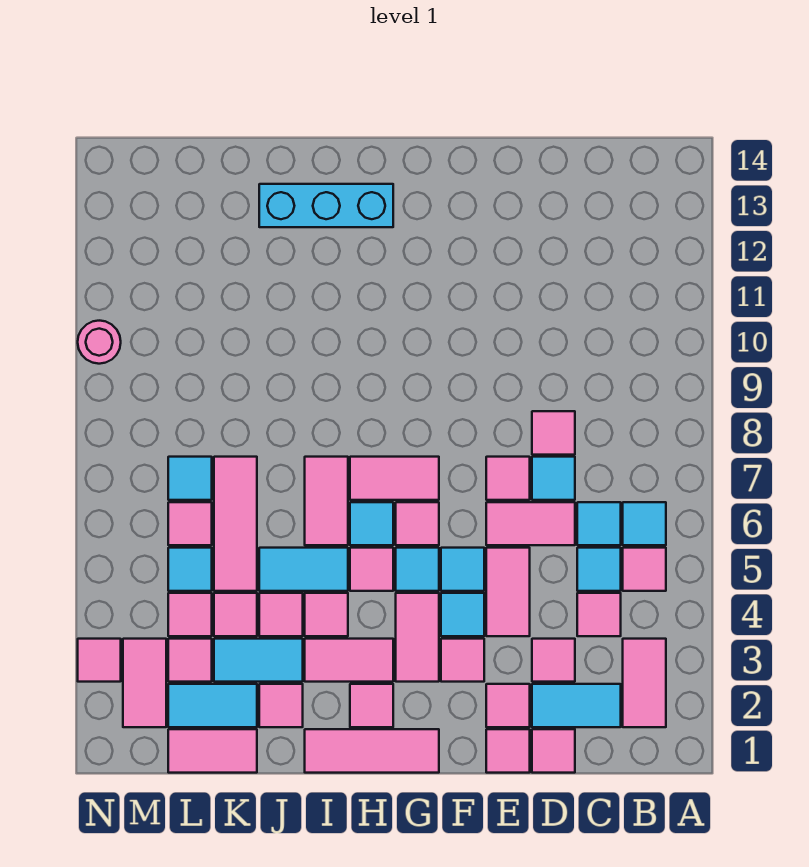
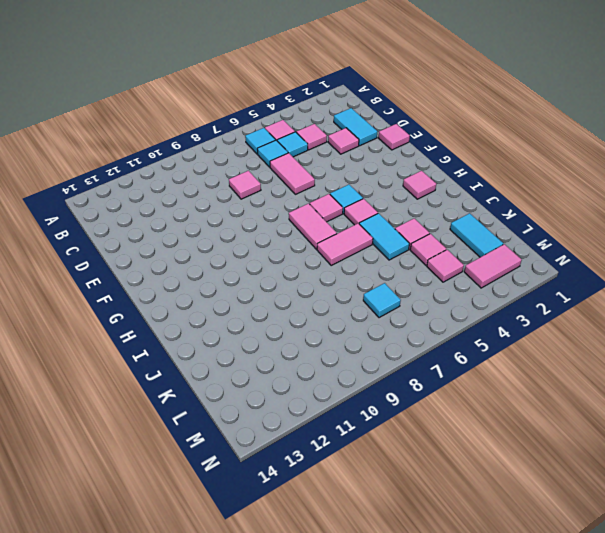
none -> pink tile B2:B3 level 1
none -> pink tile D1 level 1
none -> cyan tile D7 level 1
none -> pink tile E2 level 1

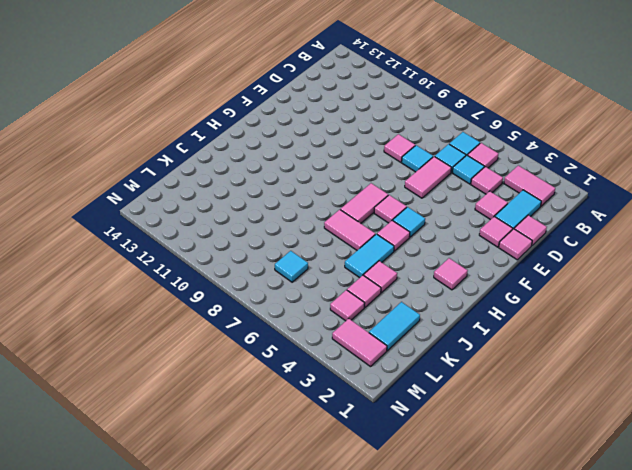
none -> pink tile E4:E5 level 1
none -> pink tile E7 level 1
none -> pink tile F3 level 1
none -> cyan tile F4 level 1

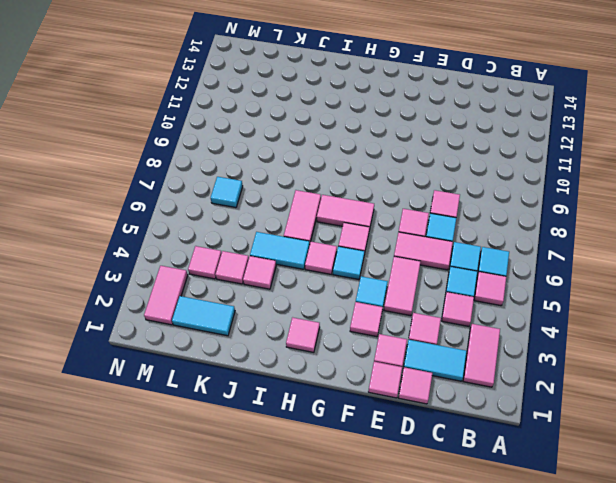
none -> cyan tile F5 level 1
none -> pink tile G1:I1 level 1
none -> pink tile G3:G4 level 1
none -> pink tile H3:I3 level 1

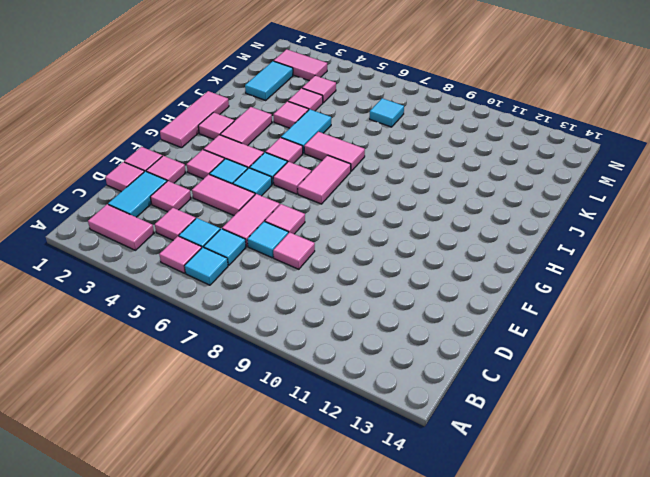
none -> cyan tile H6 level 1
none -> cyan brick H13:J13 level 1
none -> pink tile I4 level 1
none -> pink tile J2 level 1

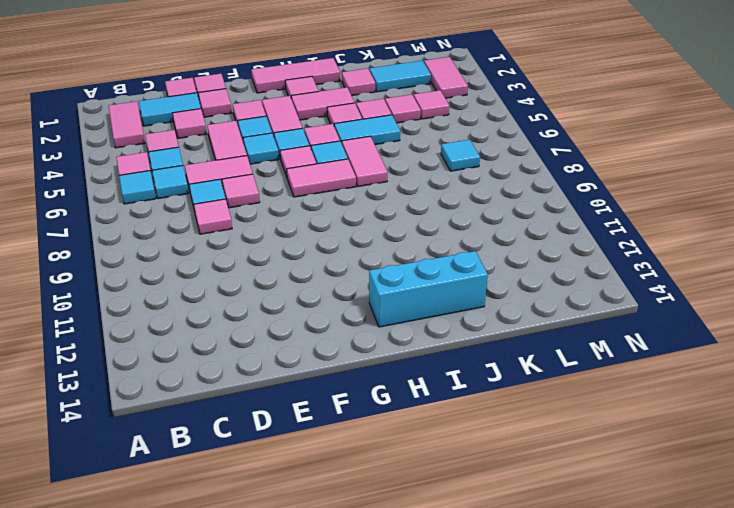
none -> cyan tile J3:K3 level 1
none -> pink tile K1:L1 level 1
none -> pink tile K5:K7 level 1
none -> pink tile L3 level 1

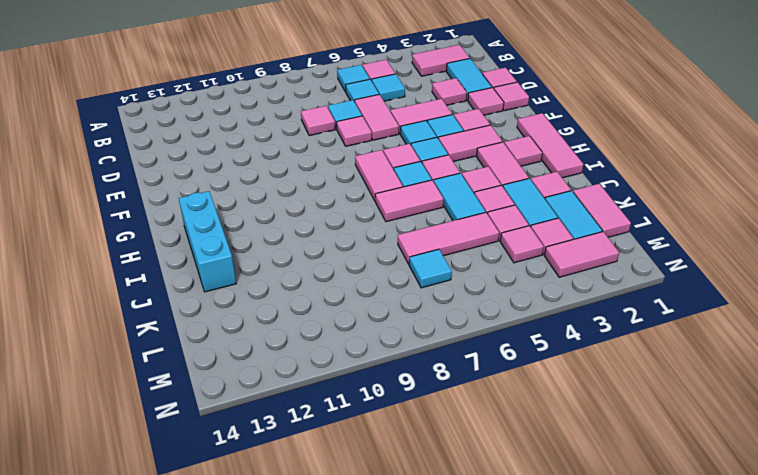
none -> pink tile C4 level 1
none -> cyan tile L5 level 1
none -> pink tile L6 level 1
none -> pink tile N3 level 1

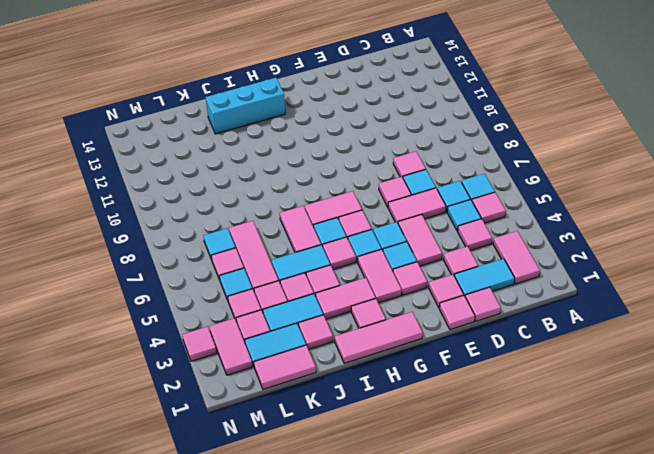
none -> pink round brick N10 level 1

